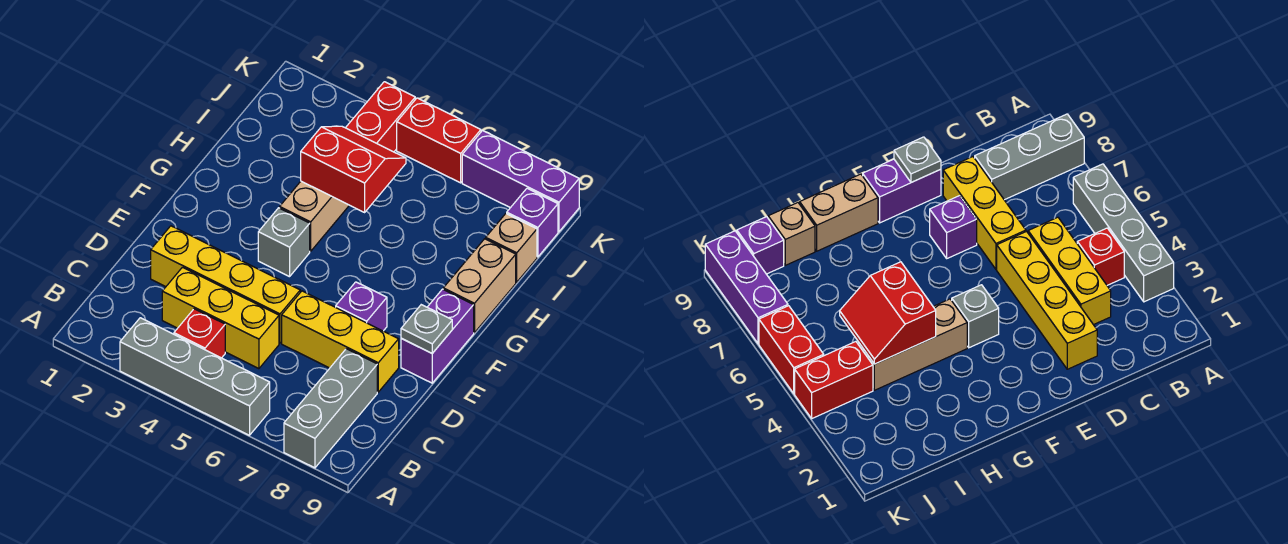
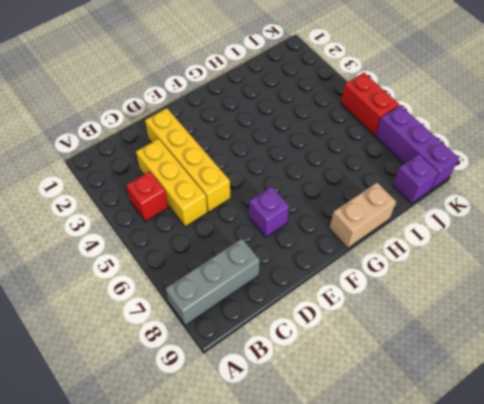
none -> grey brick A3:A6 level 1
none -> yellow brick D6:D8 level 1
none -> purple brick E9:F9 level 1

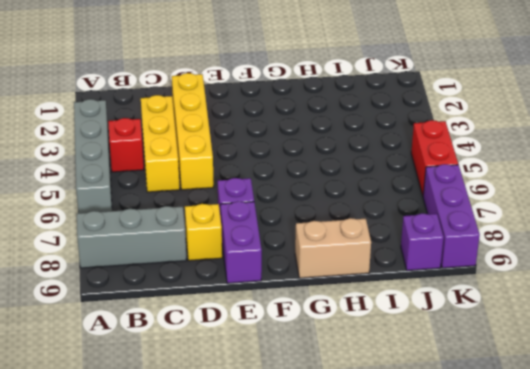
yellow brick D8 level 1 -> yellow brick D6:D8 level 1
purple brick E8:E9 level 1 -> purple brick E9:F9 level 1
none -> grey brick F4 level 1
none -> tan brick G4:I4 level 1
none -> tan brick I9 level 1

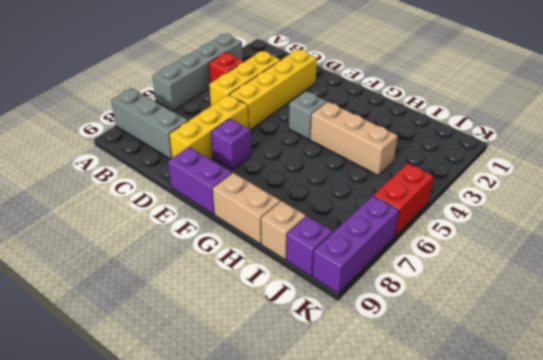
none -> red brick J4:K4 level 1
none -> grey plate E9 level 2
none -> red slope H4:I5 level 2 top H

